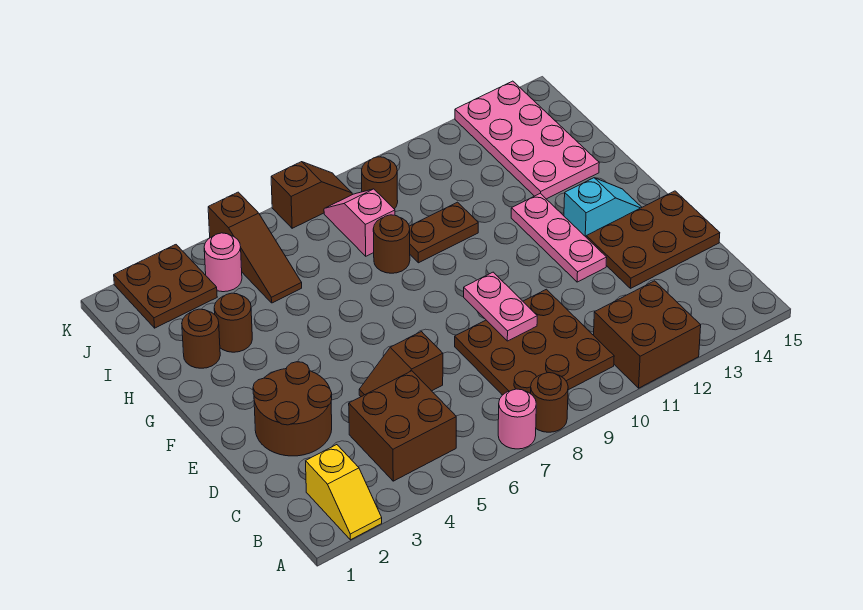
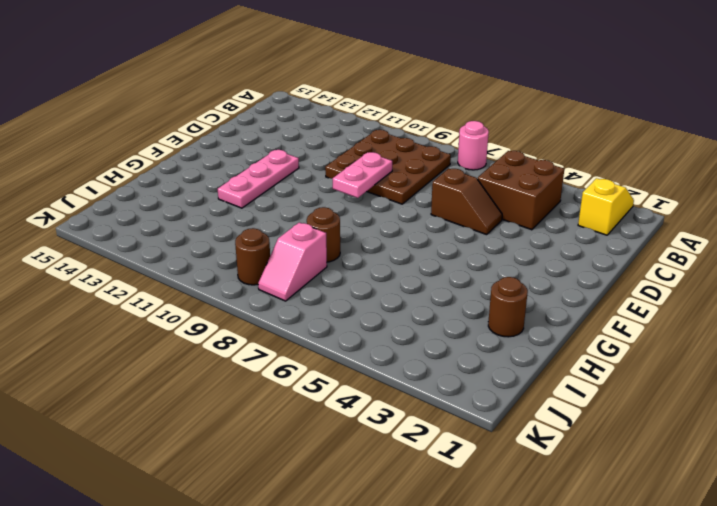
none -> brown round brick A8 level 1
none -> brown brick A11:B12 level 1
none -> brown round brick D2:E3 level 1

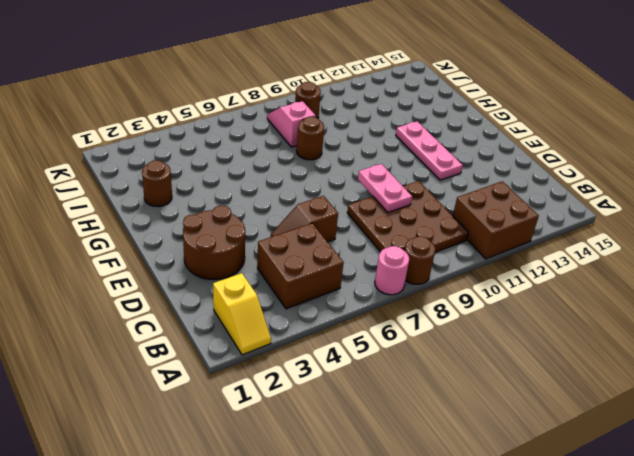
none -> brown plate D13:E15 level 1
none -> cyan slope F13:F14 level 1 top 13
none -> brown round brick H3 level 1

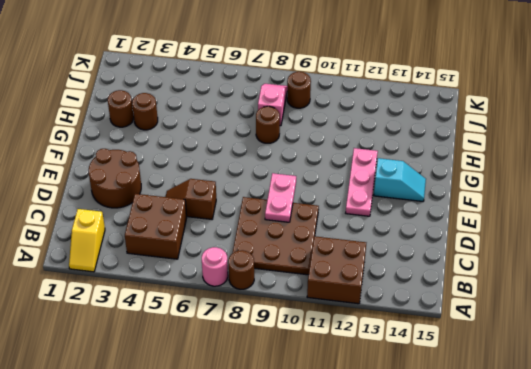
none -> brown plate D13:E15 level 1
none -> brown plate H9:H10 level 1
none -> pink plate H13:K14 level 1

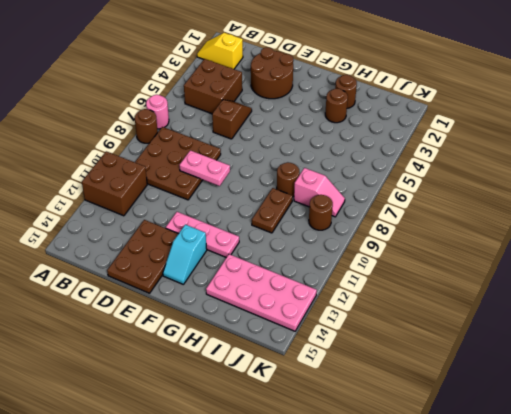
none -> brown slope I5:K5 level 1 top K
none -> brown plate J2:K3 level 1
none -> pink round brick J4 level 1

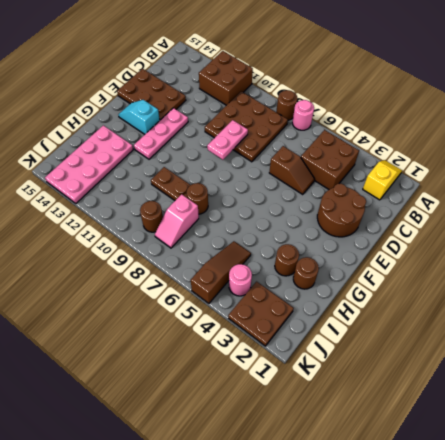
none -> brown slope K7:K8 level 1 top 7

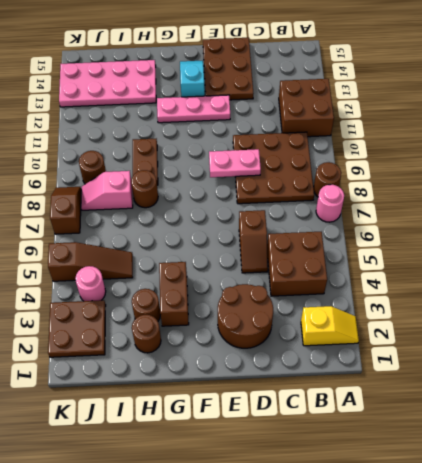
brown brick G3:G4 level 1 -> none

